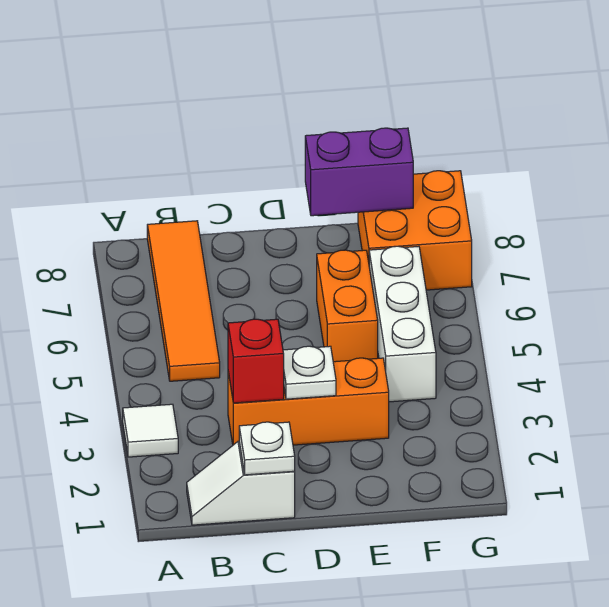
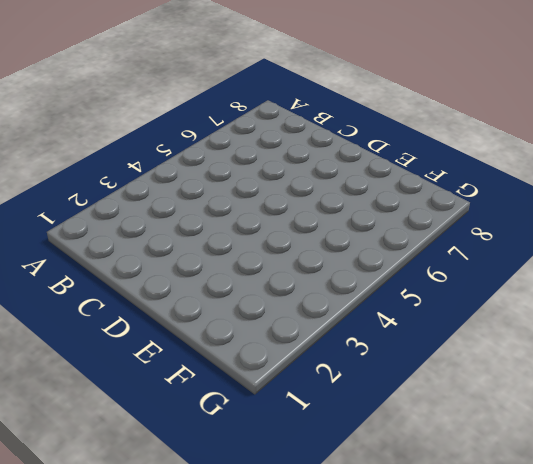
none -> white tile A3 level 1
none -> white slope B1:C1 level 1 top C

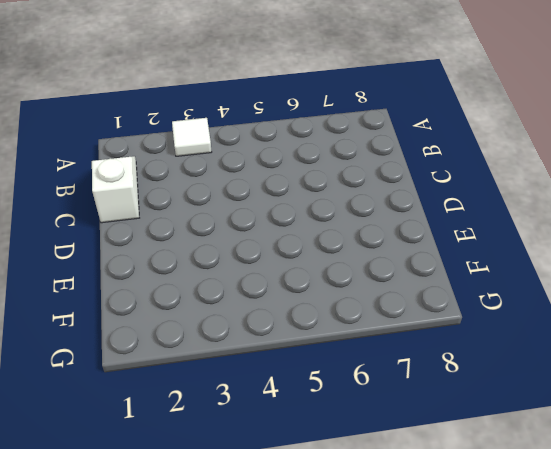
none -> orange tile B5:B8 level 1
none -> orange brick C3:E3 level 1

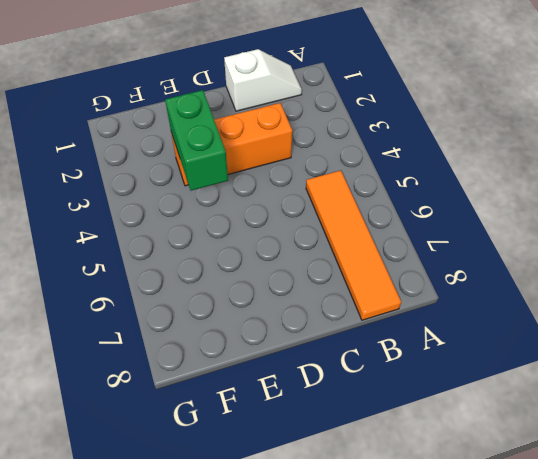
green brick E3:E4 level 2 -> none
none -> white tile A3 level 1
none -> orange brick E5:E6 level 1

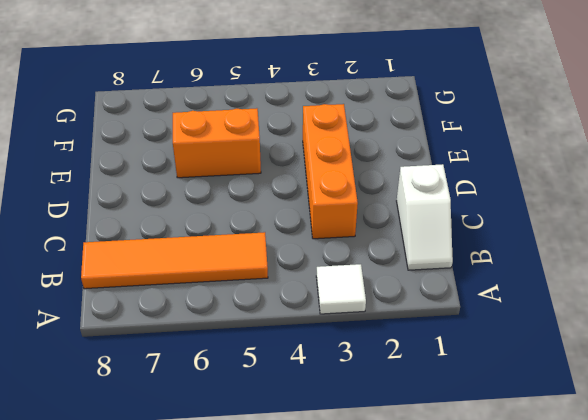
none -> white brick F4:F6 level 1
none -> orange brick F7:G8 level 1

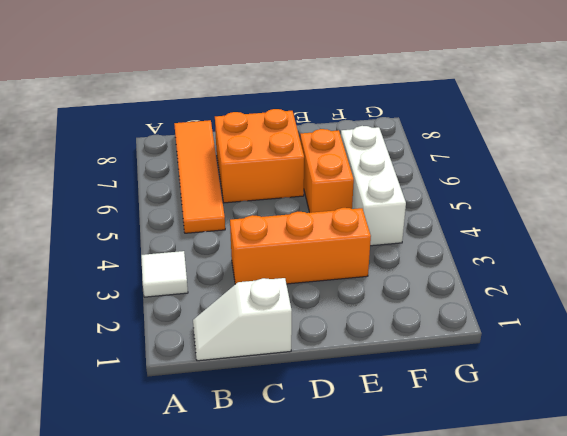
orange brick C6:D7 level 1 -> orange brick F7:G8 level 1
none -> white plate C1 level 2
none -> red brick C3 level 2

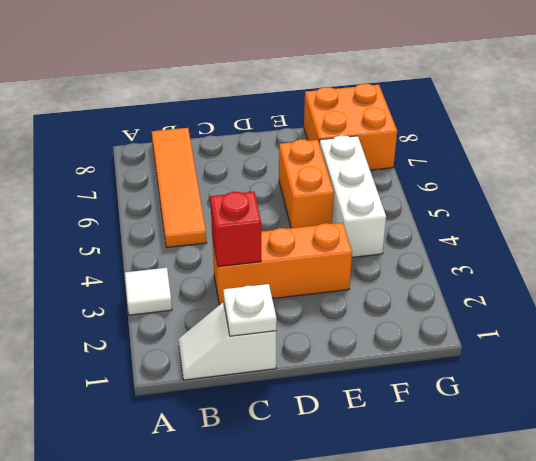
none -> white plate D3 level 2
none -> purple brick E8:F8 level 2

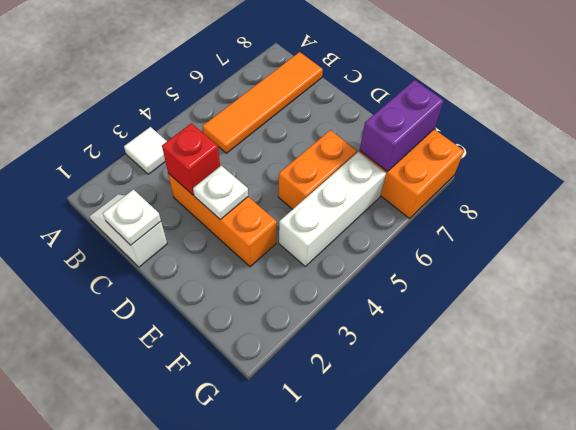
purple brick F7:F8 level 2 -> purple brick E8:F8 level 2

